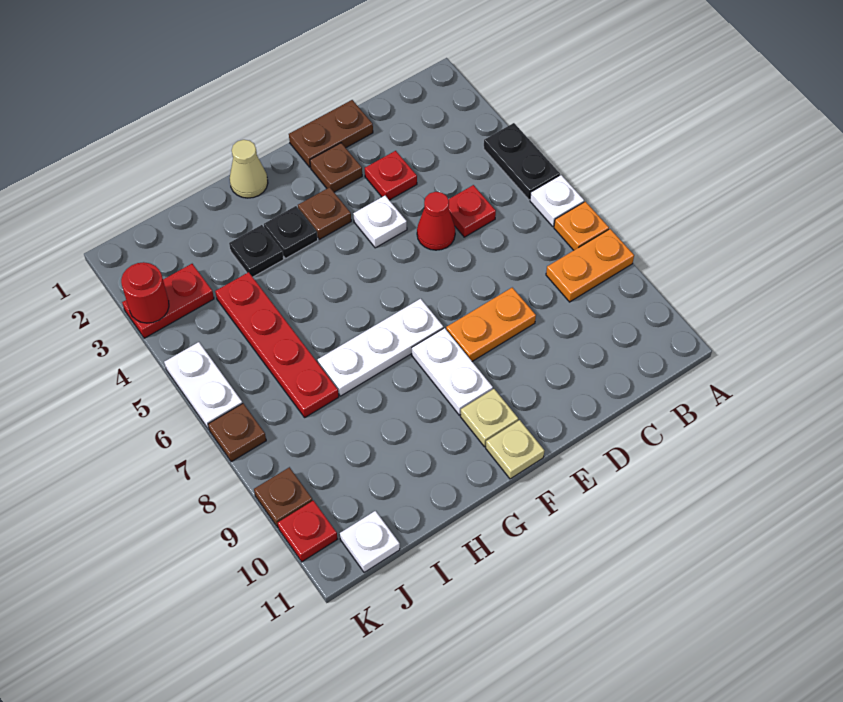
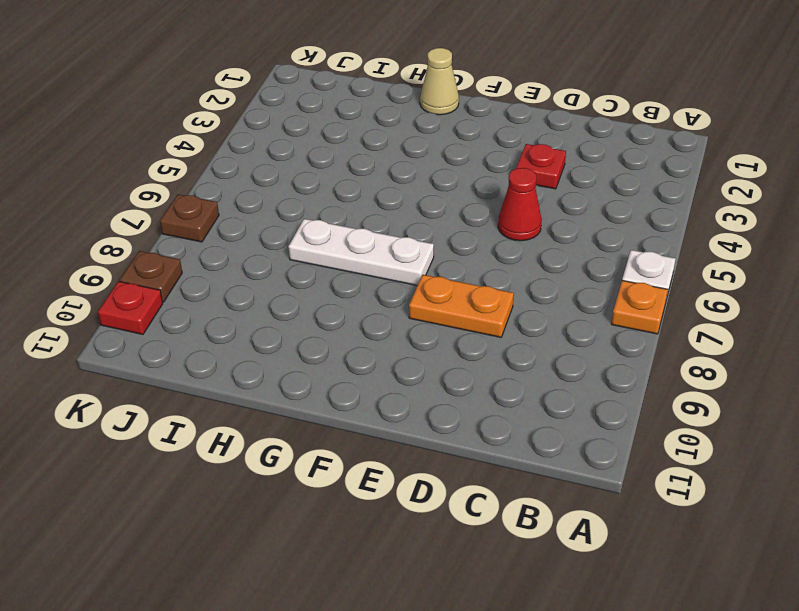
none -> black plate A4:A5 level 1
none -> orange plate A8:B8 level 1
none -> red plate C5 level 1

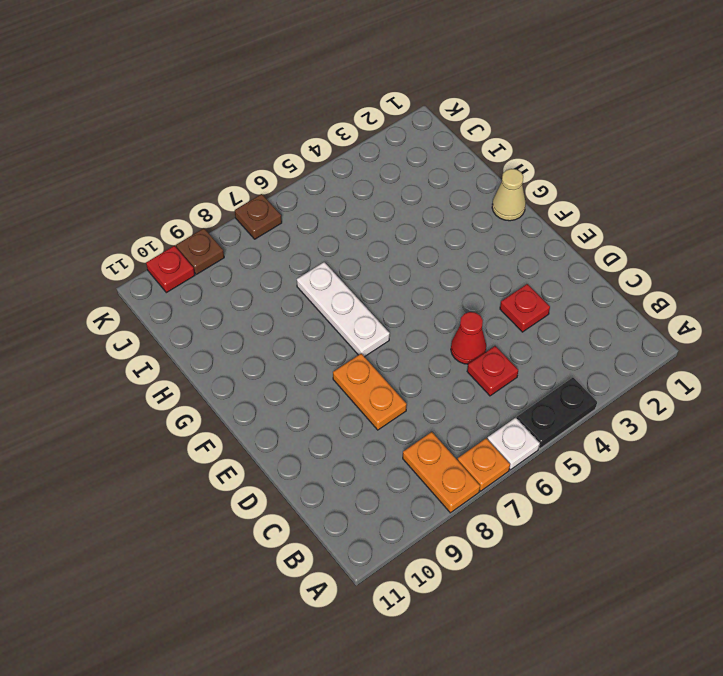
none -> brown plate D1:E1 level 1
none -> brown plate E2 level 1
none -> white plate E4 level 1

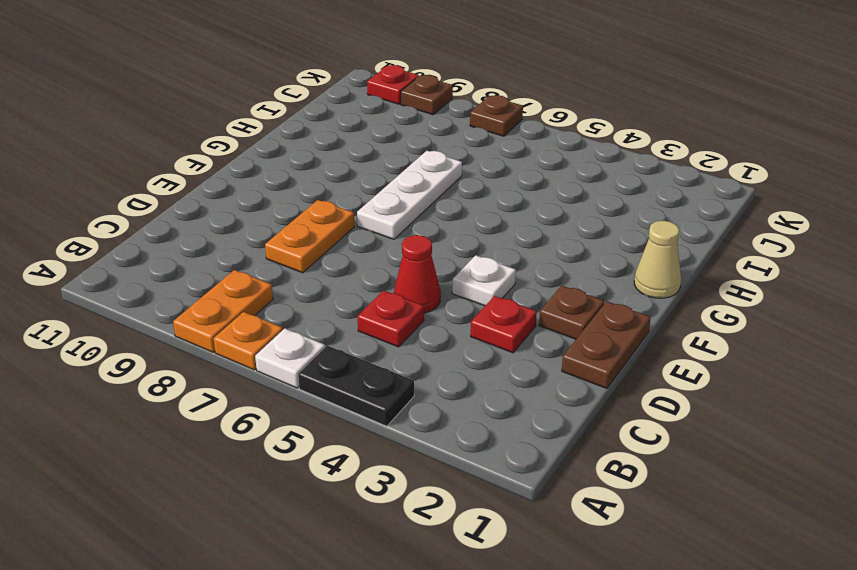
none -> brown plate F3 level 1
none -> white plate F8:F9 level 1
none -> tan plate F10 level 1

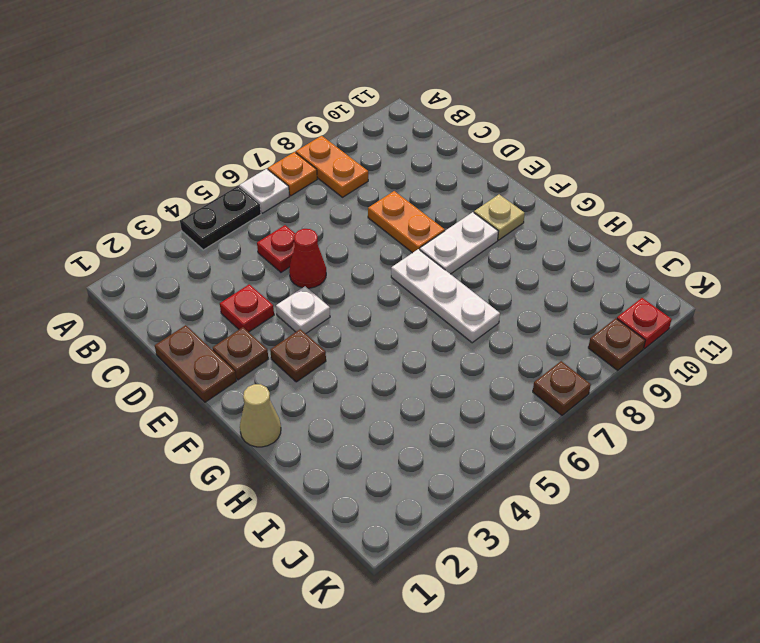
none -> tan plate F11 level 1
none -> black plate G3 level 1
none -> black plate H3 level 1

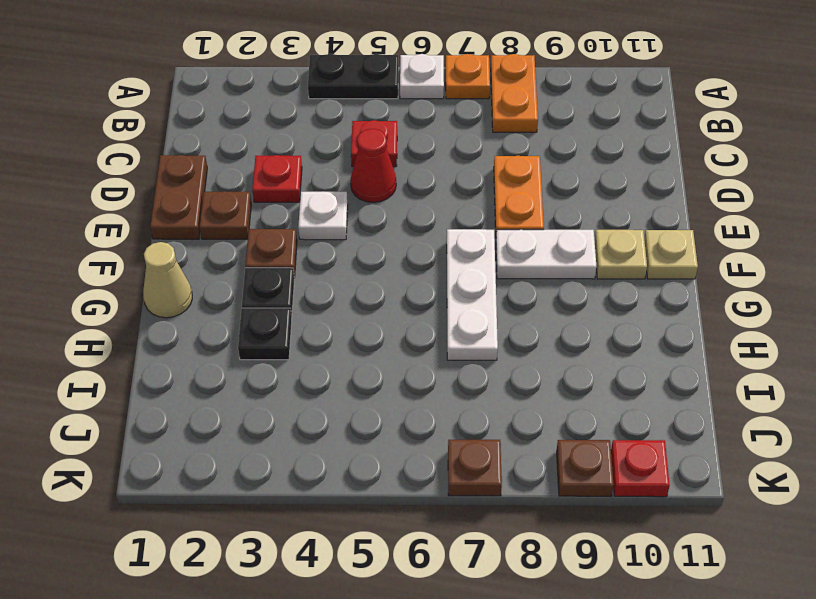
none -> red plate I4:I7 level 1
none -> red plate J3:K3 level 1
none -> white plate J11 level 1

